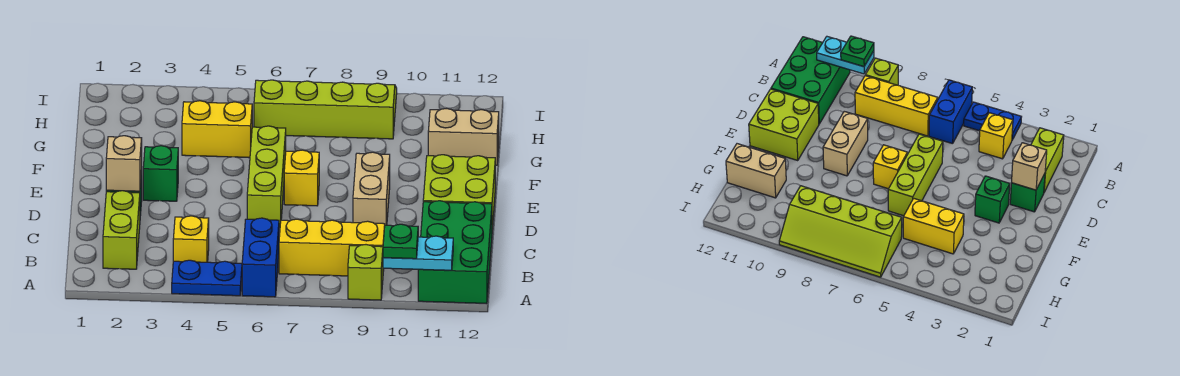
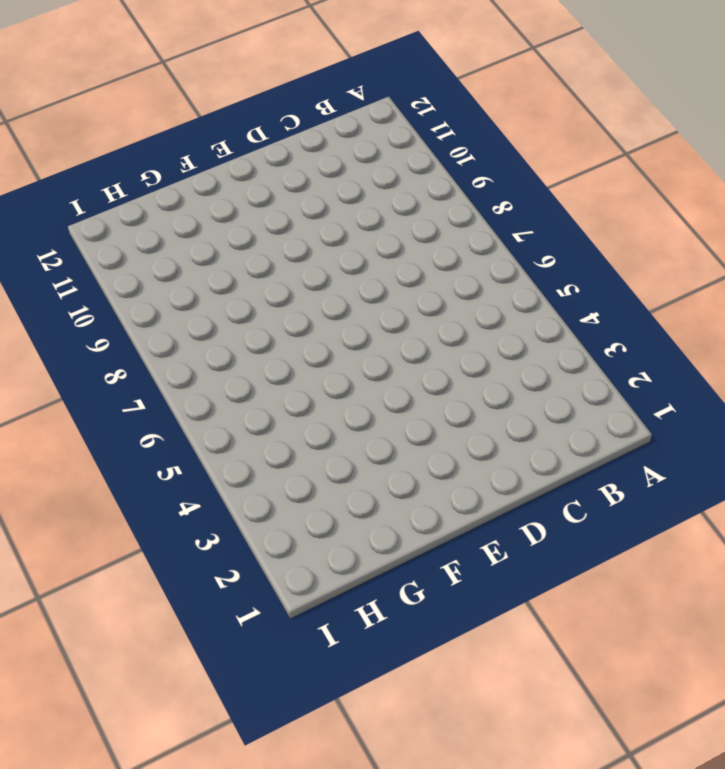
none -> blue plate A4:A5 level 1
none -> blue brick A6:B6 level 1
none -> lime brick A9 level 1

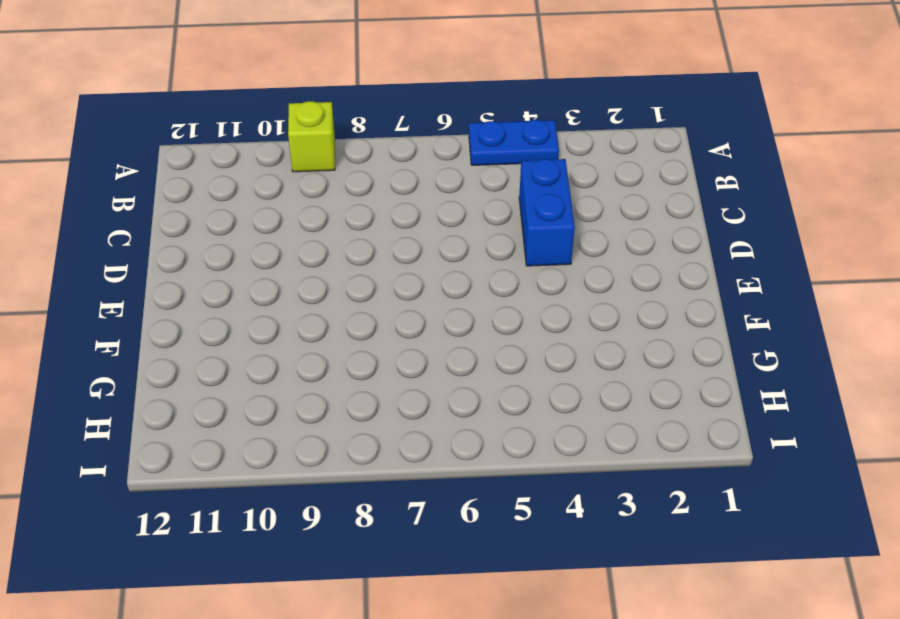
blue brick C4:D4 level 1 -> blue brick A6:B6 level 1
none -> green brick A11:C12 level 1
none -> lime brick B2:C2 level 1
none -> yellow brick B4 level 1

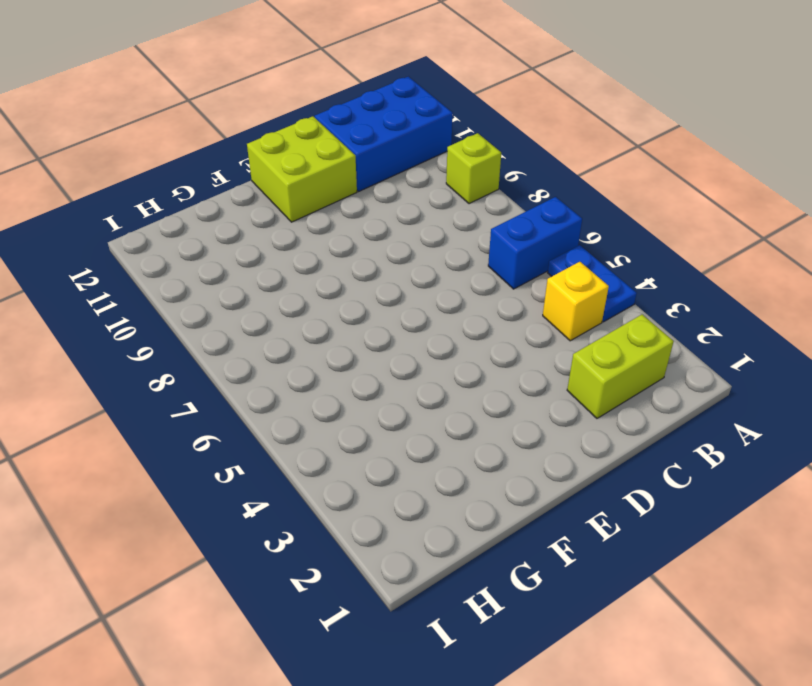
blue brick A11:C12 level 1 -> green brick A11:C12 level 1
none -> yellow brick B7:B9 level 1
none -> green brick D2 level 1
none -> lime brick D6:F6 level 1

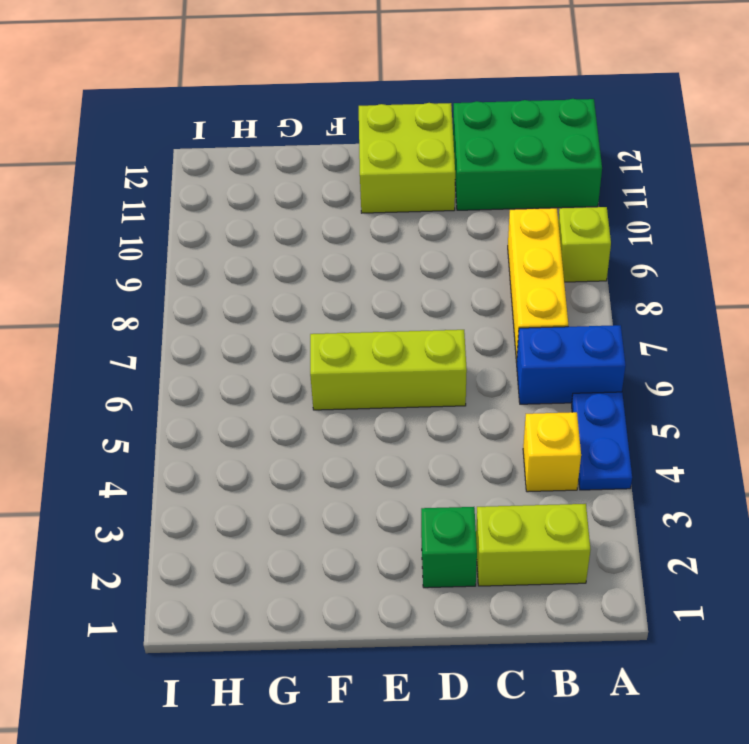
none -> tan brick D9:E9 level 1
none -> green brick E3 level 1
none -> yellow brick E7 level 1

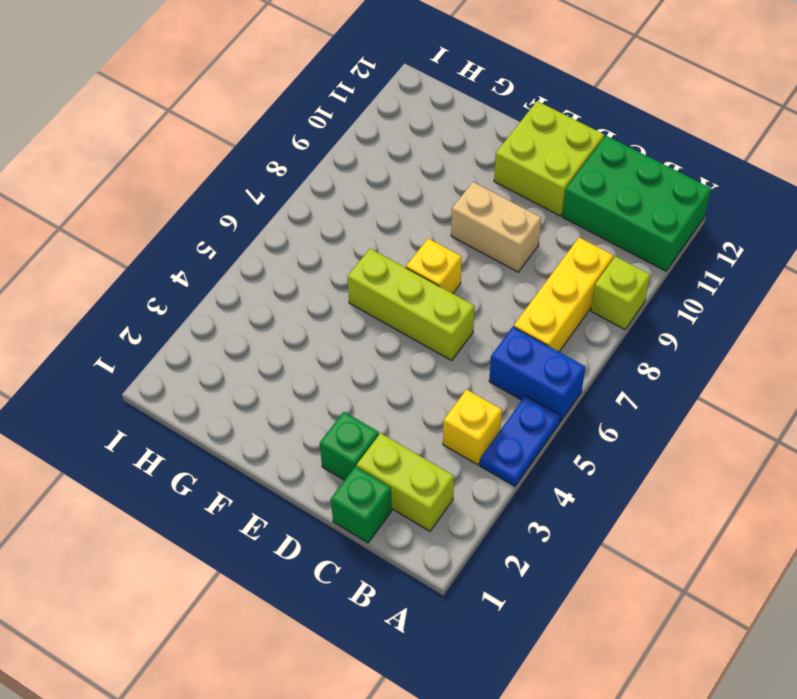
green brick C1 level 1 -> green brick E3 level 1
none -> yellow brick G4:G5 level 1
none -> tan brick G11:G12 level 1
none -> lime slope H6:I9 level 1 top H

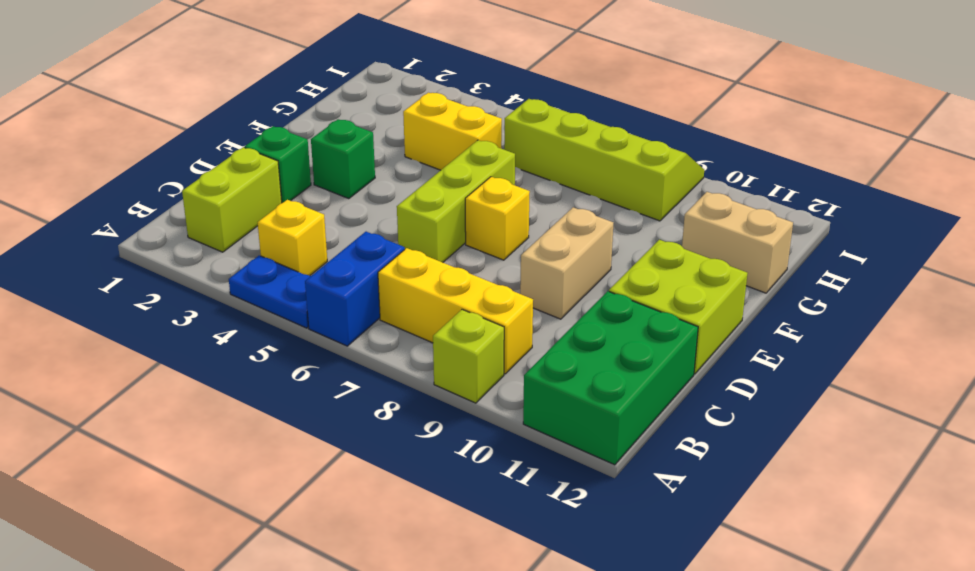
none -> cyan plate A10:A11 level 2
none -> tan brick D2 level 2
none -> green plate A10 level 3

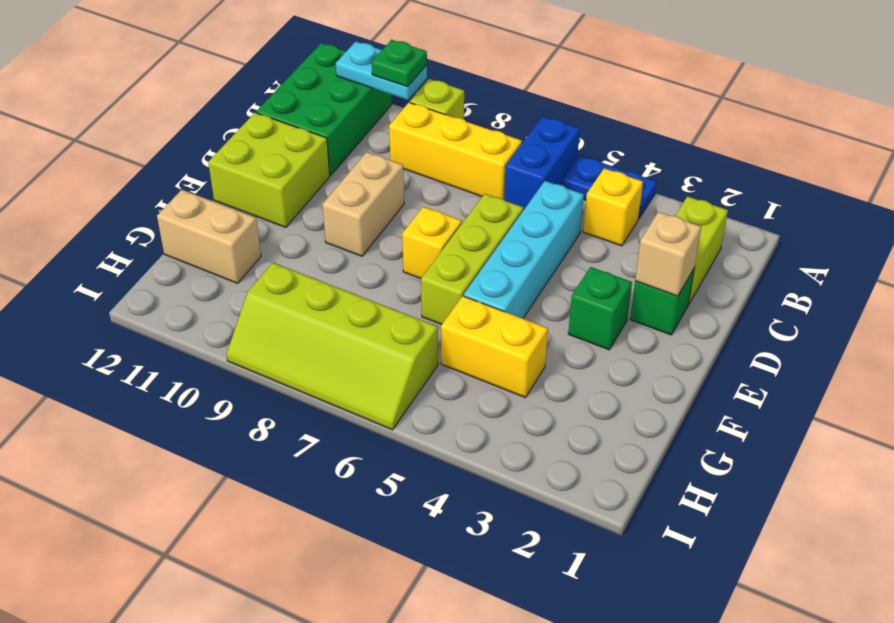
cyan brick C5:F5 level 1 -> none

